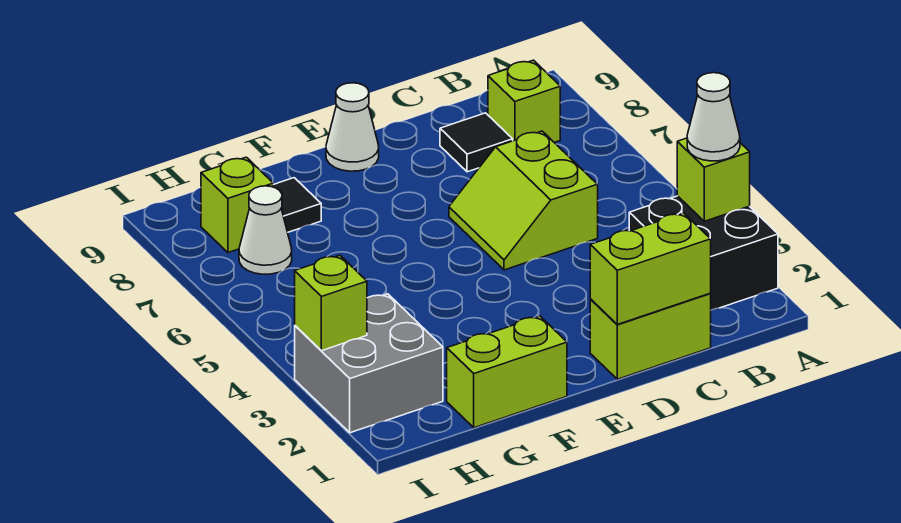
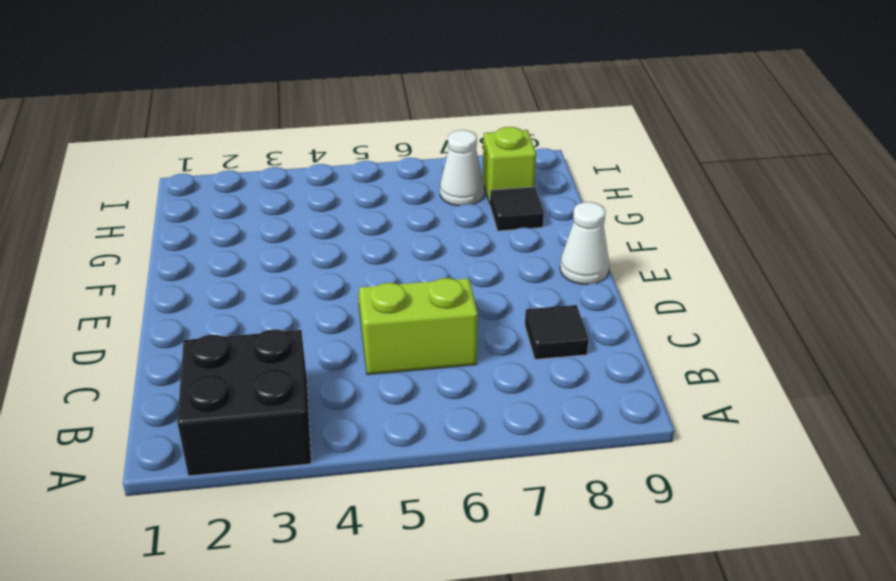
none -> lime brick B8 level 1
none -> lime brick C1:D1 level 1
none -> lime brick F1:G1 level 1

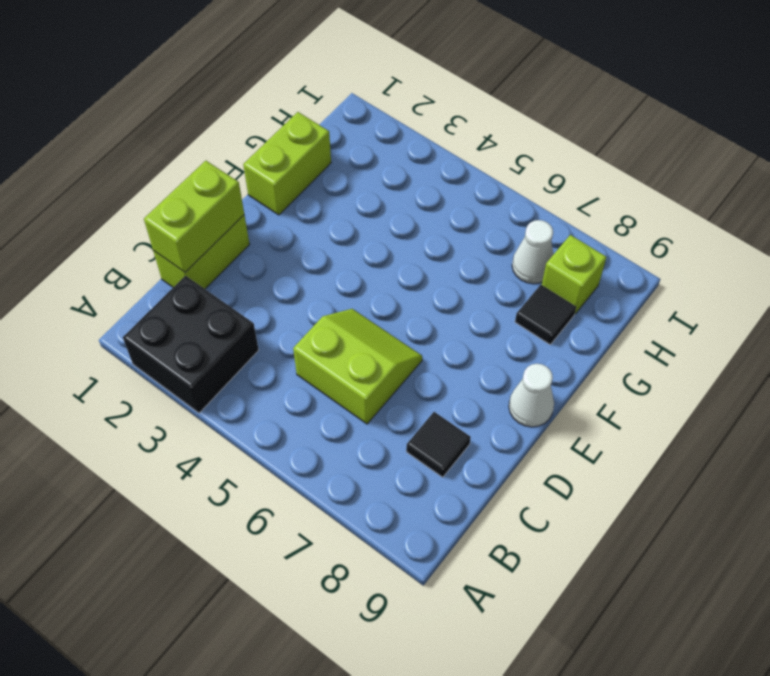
none -> lime brick B8 level 1
none -> grey brick H2:I3 level 1
none -> lime brick A3 level 2

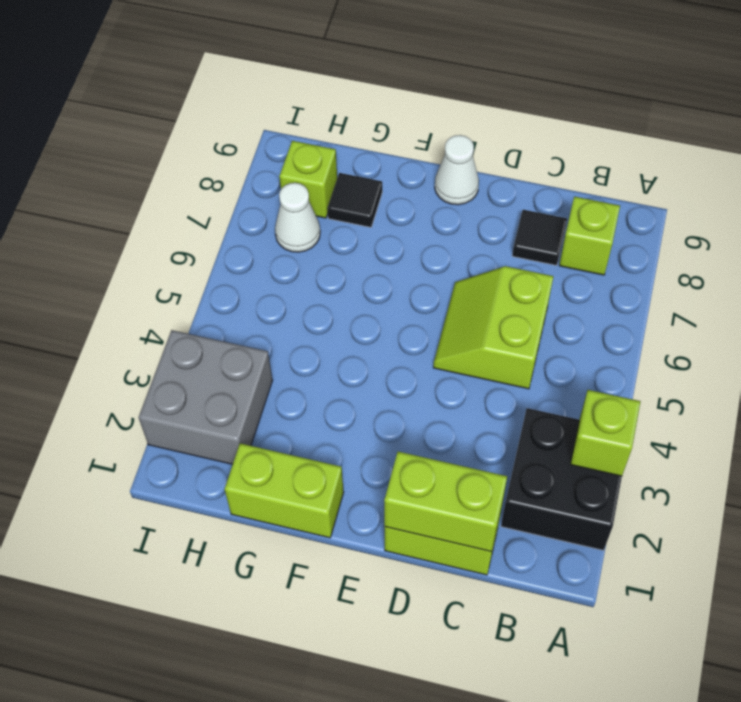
none -> lime brick I3 level 2
none -> white cone A3 level 3

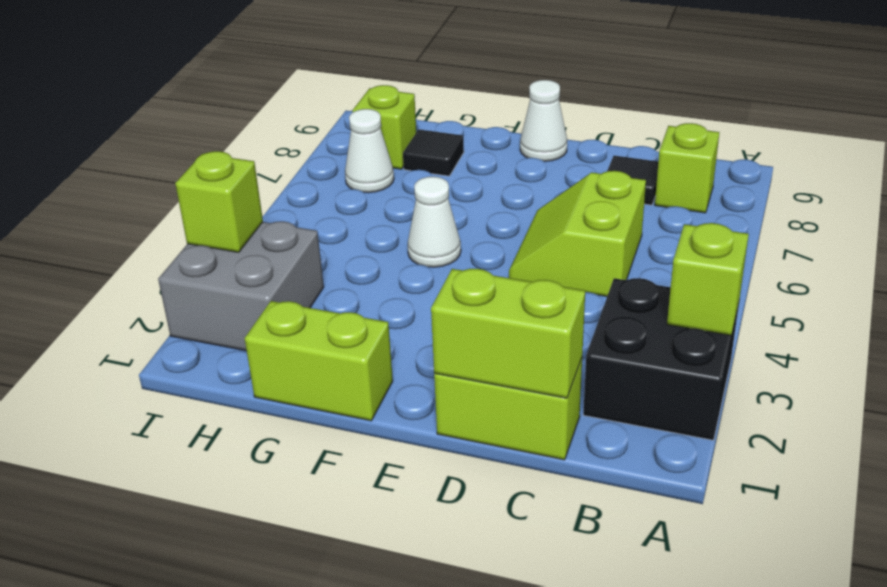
white cone F5 level 1 -> white cone A3 level 3

